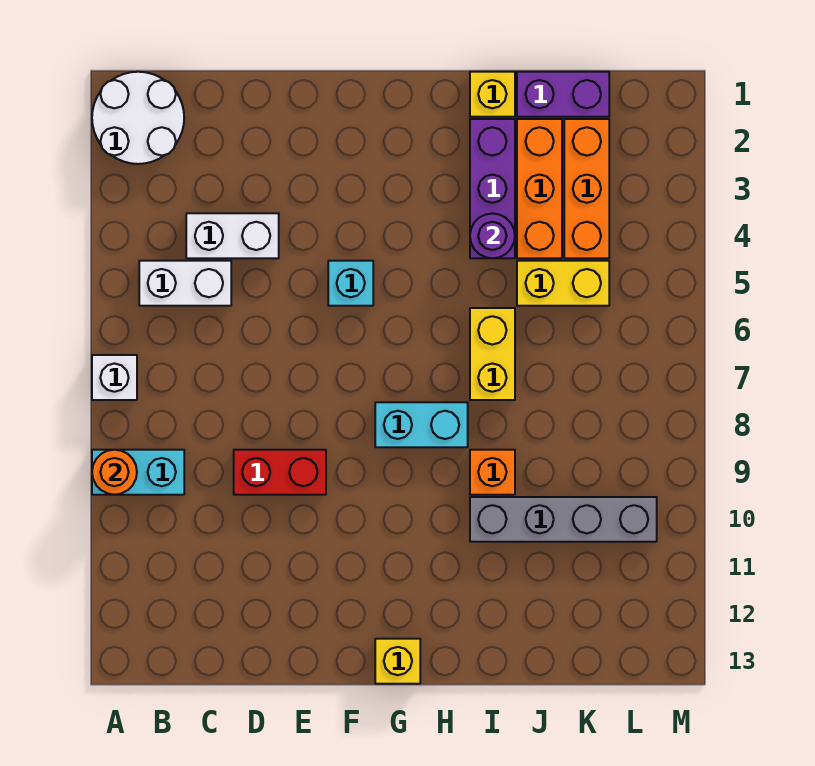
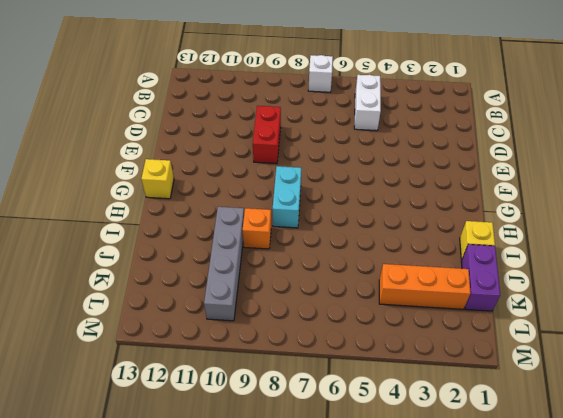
none -> white round brick A1:B2 level 1
none -> cyan brick A9:B9 level 1
none -> white brick C4:D4 level 1

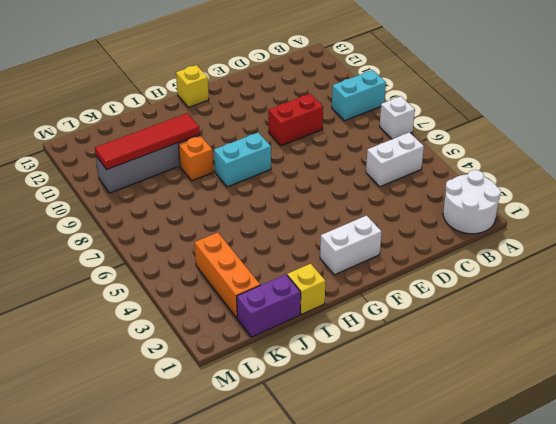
white brick F2:G2 level 1 -> white brick C4:D4 level 1
red tile I10:L10 level 2 -> none
none -> cyan brick F5 level 1
none -> purple brick I2:I4 level 1
none -> yellow brick I6:I7 level 1

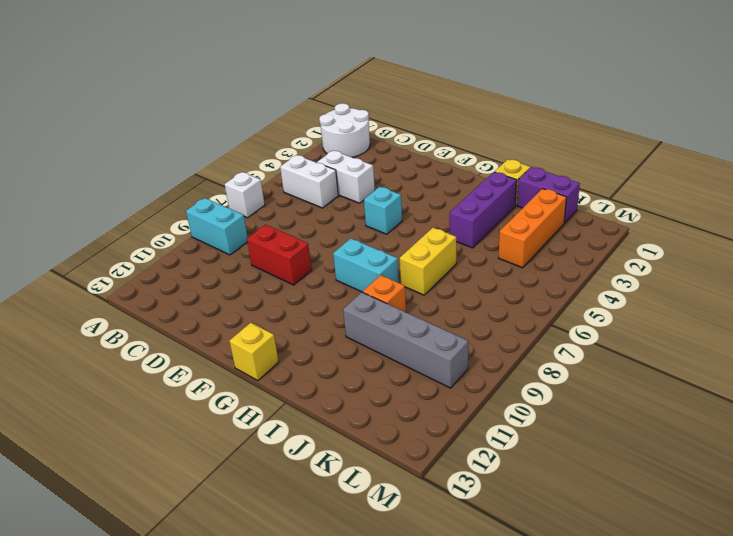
none -> orange brick J2:J4 level 1
none -> yellow brick J5:K5 level 1
none -> orange round brick A9 level 2

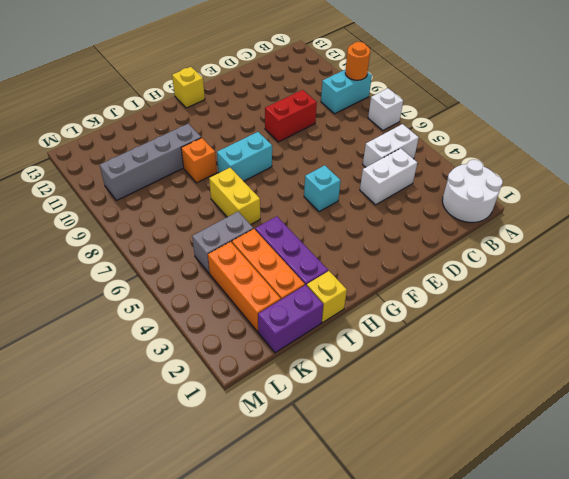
grey brick J5:K5 level 1 -> yellow brick J5:K5 level 1
none -> purple round brick I4 level 2

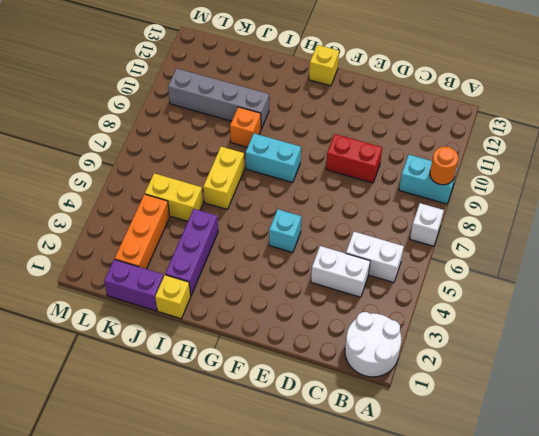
none -> orange brick J2:J4 level 1
none -> purple round brick I4 level 2

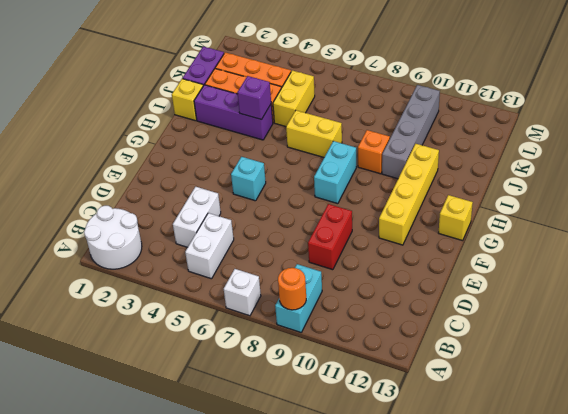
yellow brick F11:I11 level 1 -> none
purple brick I4 level 2 -> purple round brick I4 level 2

